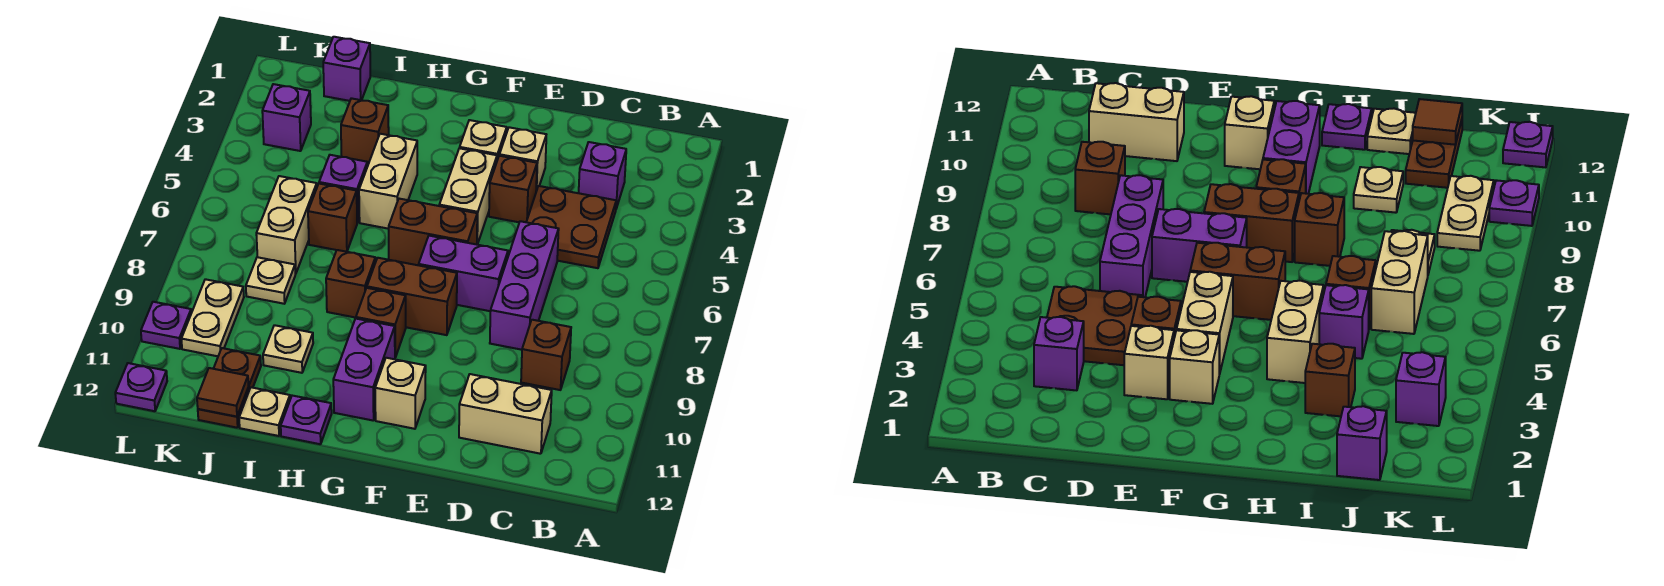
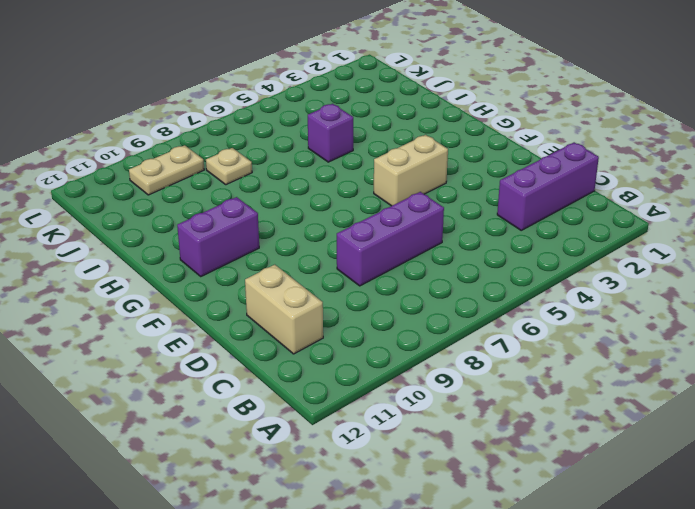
purple brick C1:C3 level 1 -> purple brick C3 level 1
none -> brown plate C4:D5 level 1
none -> brown brick C9 level 1
none -> tan brick E3 level 1
none -> brown brick E4 level 1

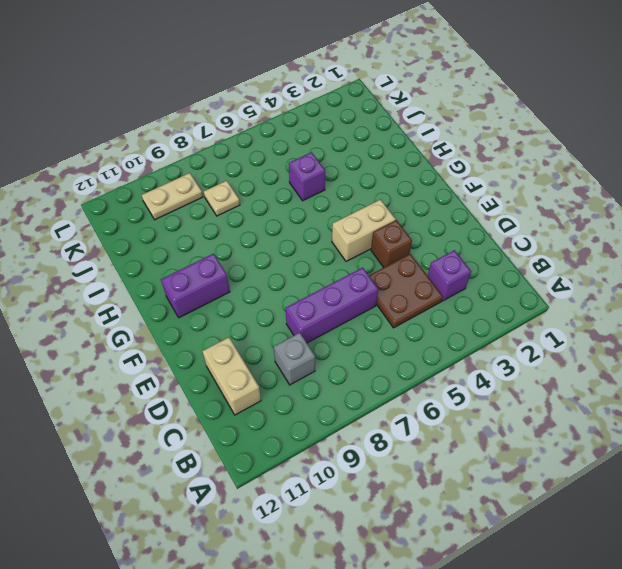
grey brick C9 level 1 -> brown brick C9 level 1
none -> tan brick E3 level 1
none -> purple brick E7:F7 level 1
none -> tan brick F3 level 1
none -> brown brick F6:G6 level 1

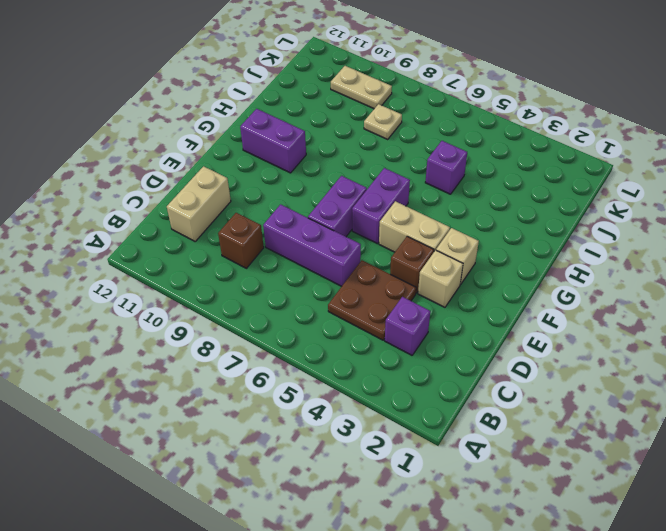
purple brick F6:G6 level 1 -> brown brick F6:G6 level 1
none -> brown brick F8:G8 level 1
none -> tan brick F11 level 1
none -> brown brick G9 level 1
none -> tan brick H4:H5 level 1

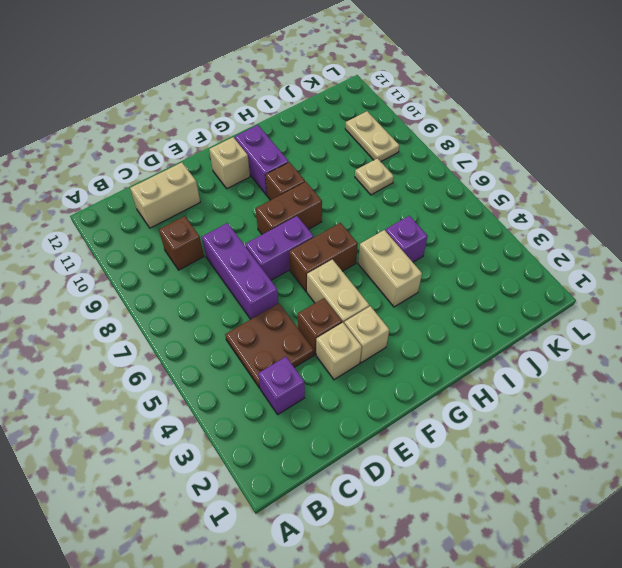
none -> brown brick H8 level 1
none -> purple plate H12 level 1
none -> brown brick I3 level 1
none -> brown brick I6 level 1

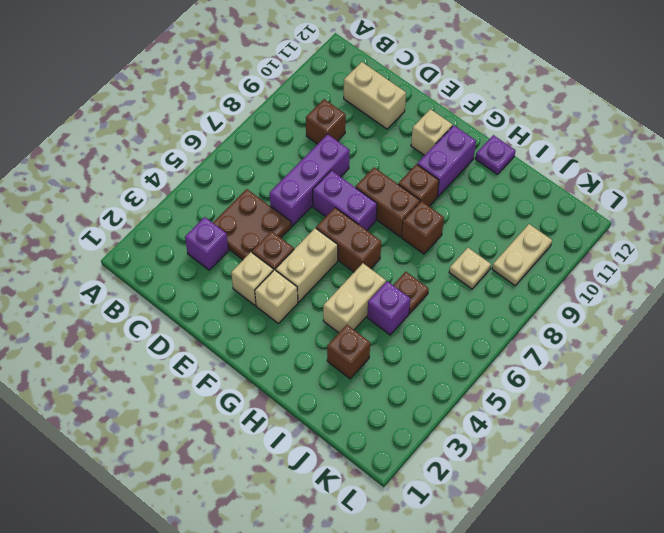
brown plate I6 level 1 -> brown brick I6 level 1
none -> tan plate I10 level 1
none -> tan plate I12 level 1
none -> purple brick J1 level 1
none -> tan brick J6:J7 level 1

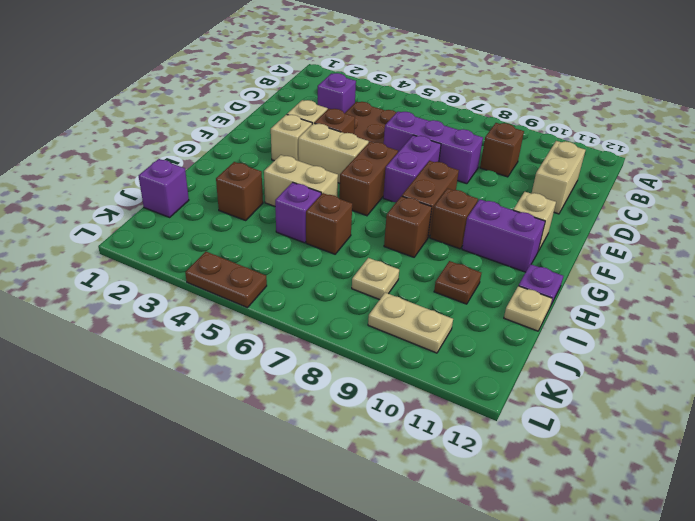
brown plate I10 level 1 -> tan plate I10 level 1
brown plate L4:L5 level 1 -> brown plate J11:J12 level 1
none -> tan brick J6:J7 level 1
none -> purple brick K3 level 1
none -> purple plate L10 level 1
none -> purple plate L12 level 1

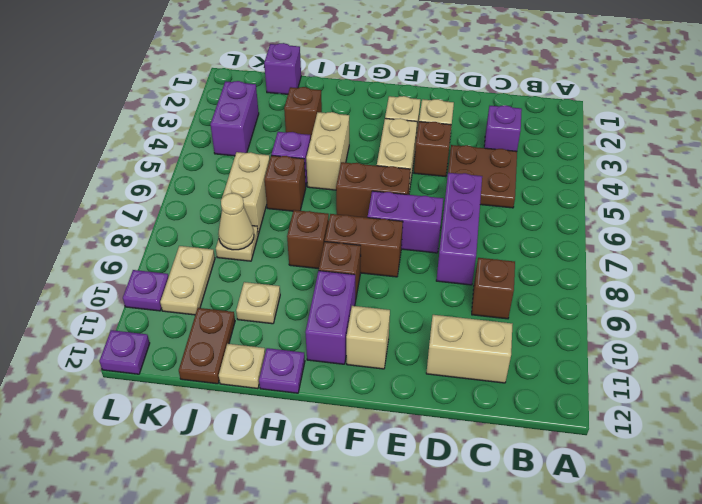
tan cone J8 level 2 -> none
purple brick K3:K4 level 1 -> purple brick K3 level 1
none -> brown tile J12 level 2

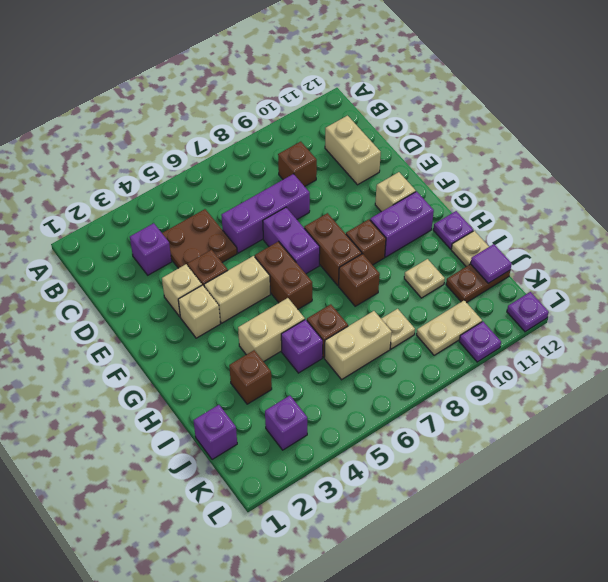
purple tile J12 level 2 -> brown tile J12 level 2

